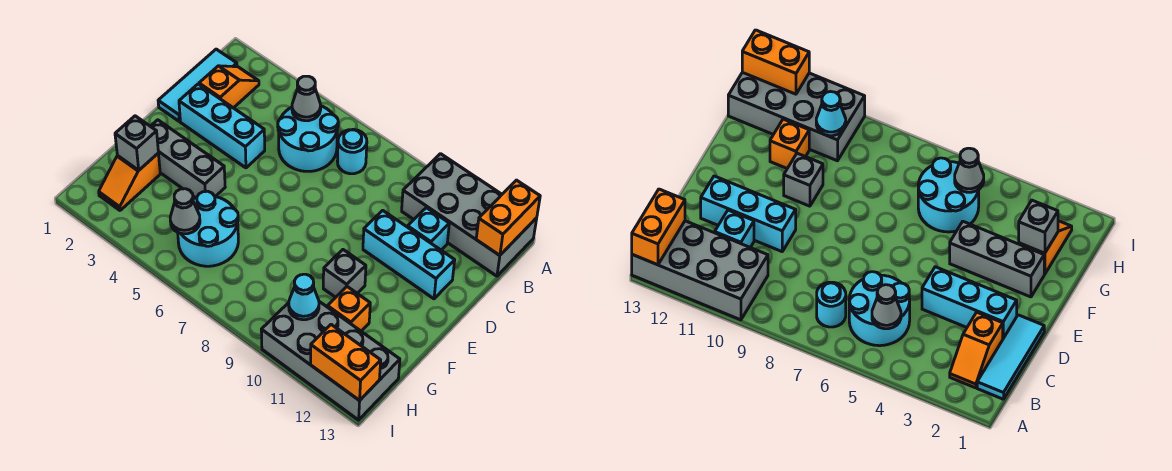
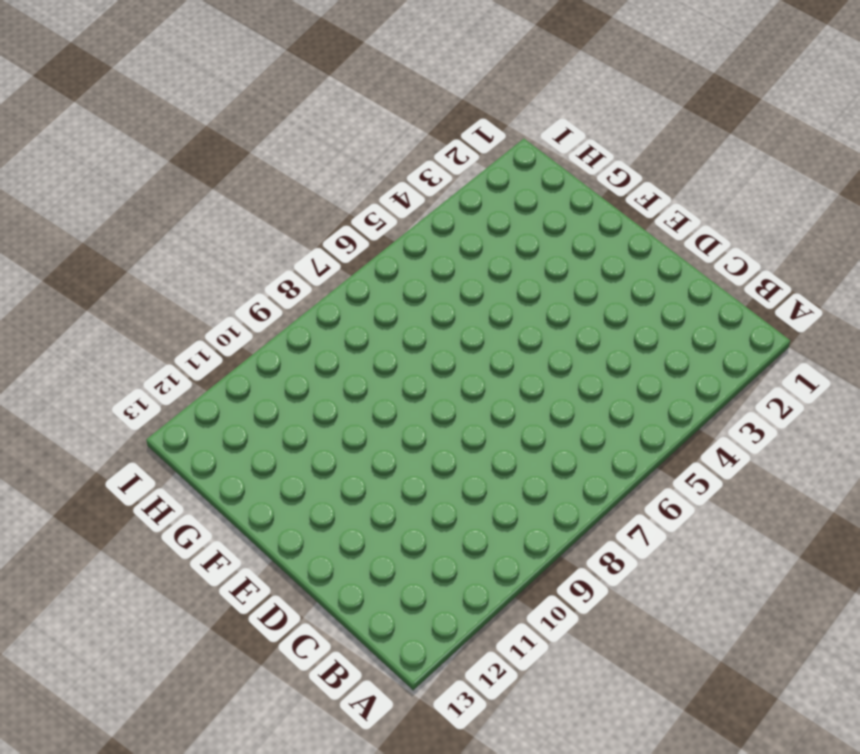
none -> grey brick A10:B13 level 1
none -> cyan tile B1:D1 level 1
none -> orange slope B2:C2 level 1 top C

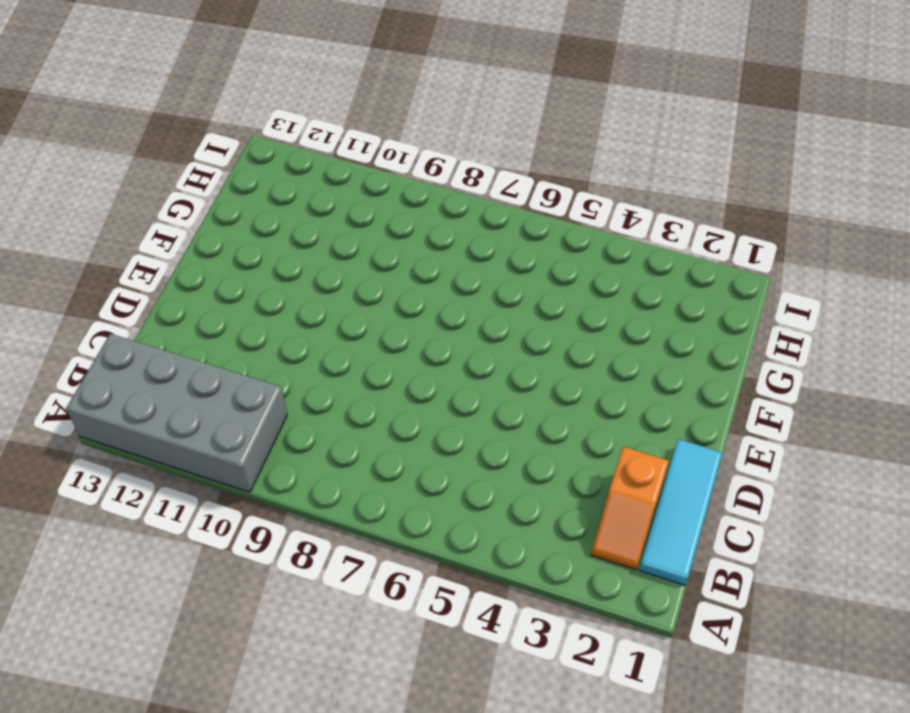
none -> cyan round brick B5:C6 level 1
none -> cyan round brick B7 level 1
none -> cyan brick C11 level 1

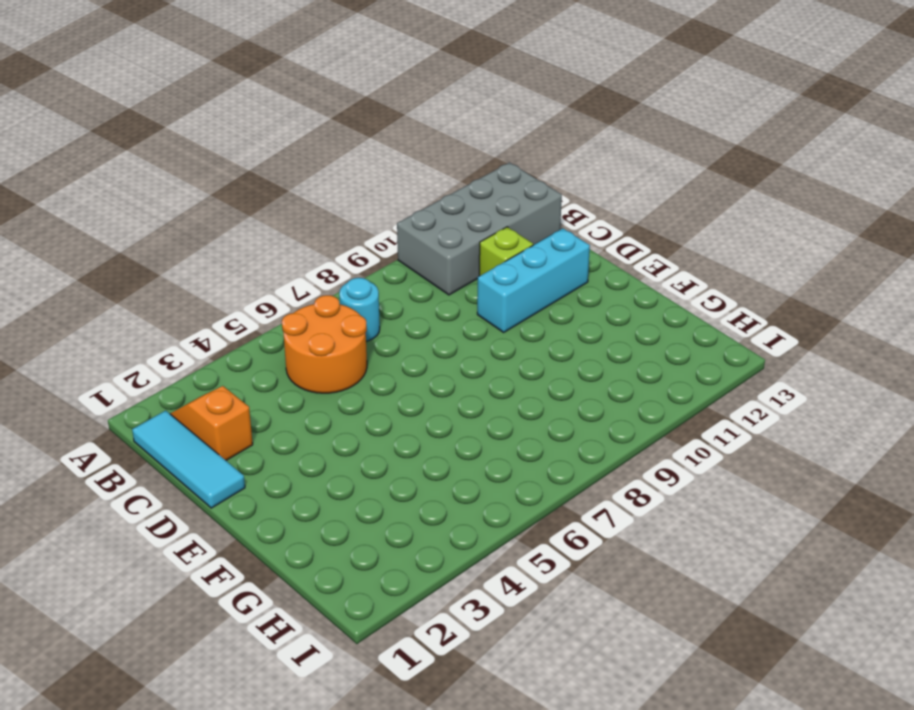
orange round brick B5:C6 level 1 -> cyan round brick B5:C6 level 1
lime brick C11 level 1 -> cyan brick C11 level 1
none -> cyan brick D2:D4 level 1
none -> grey brick F2:F4 level 1
none -> grey brick F10 level 1

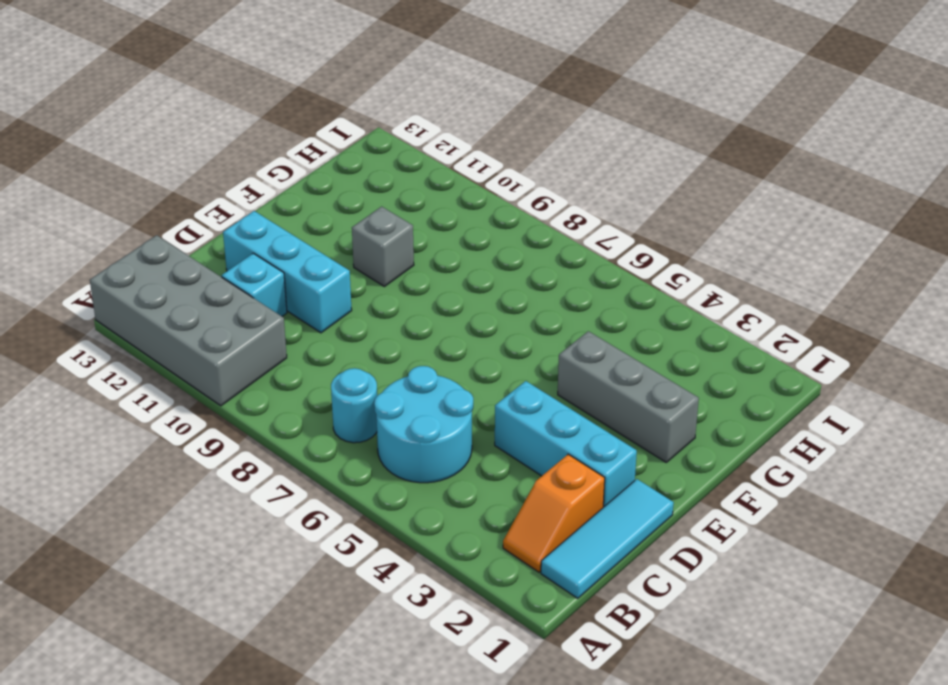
none -> orange slope G2:H2 level 1 top G
none -> cyan round brick G5:H6 level 1
none -> orange brick G11 level 1

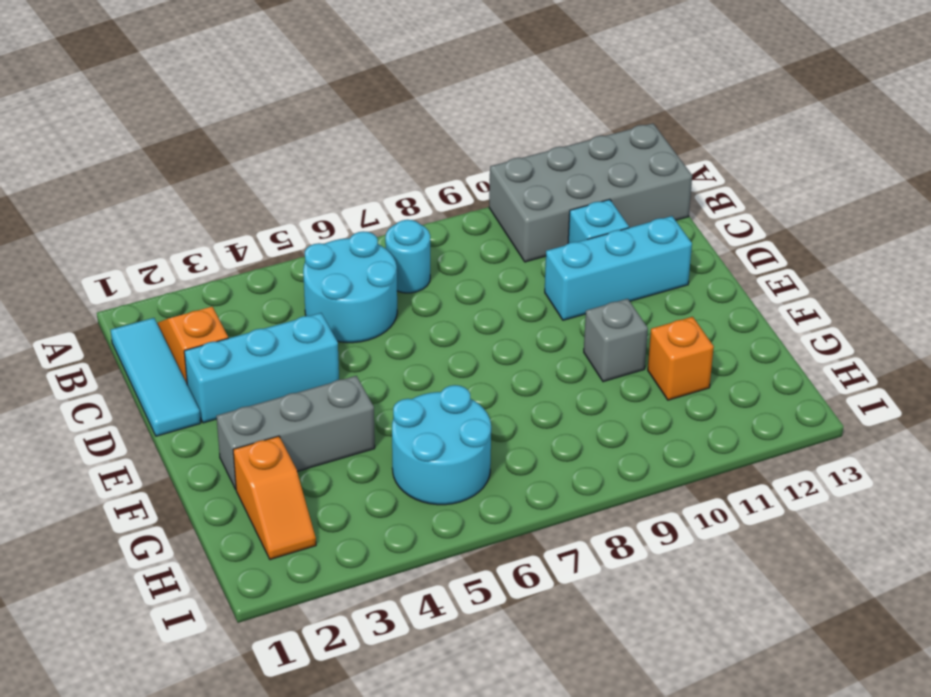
none -> grey brick H10:I13 level 1
none -> orange brick A13:B13 level 2
none -> grey cone B5 level 2

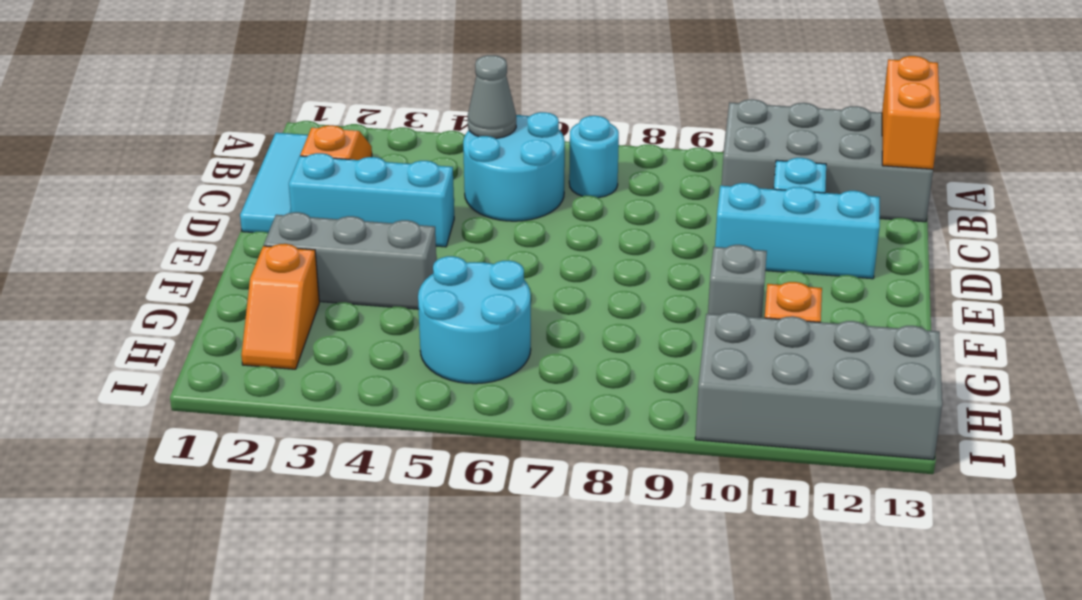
none -> grey brick G2 level 2
none -> grey cone H5 level 2
none -> cyan cone H10 level 2

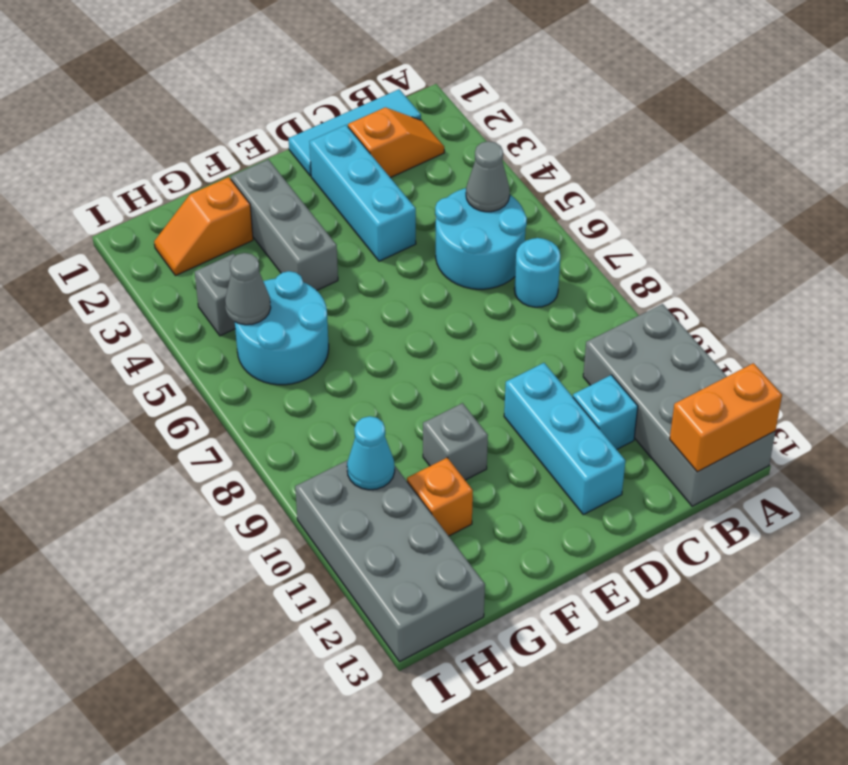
grey brick H4 level 1 -> grey brick G2 level 2
none -> orange brick I12:I13 level 2

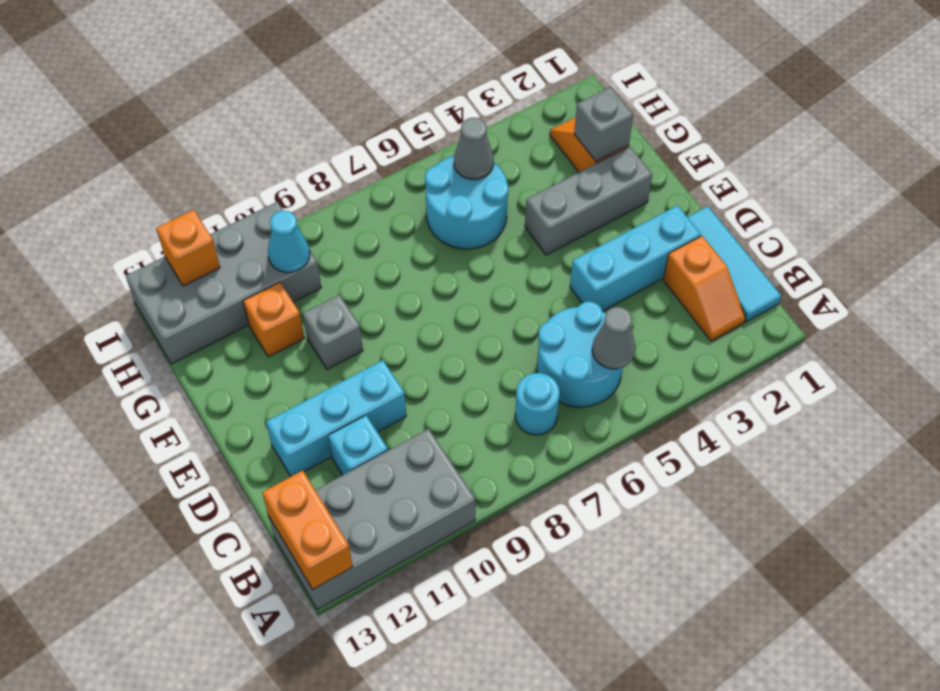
orange brick I12 level 2 -> orange brick I12:I13 level 2

